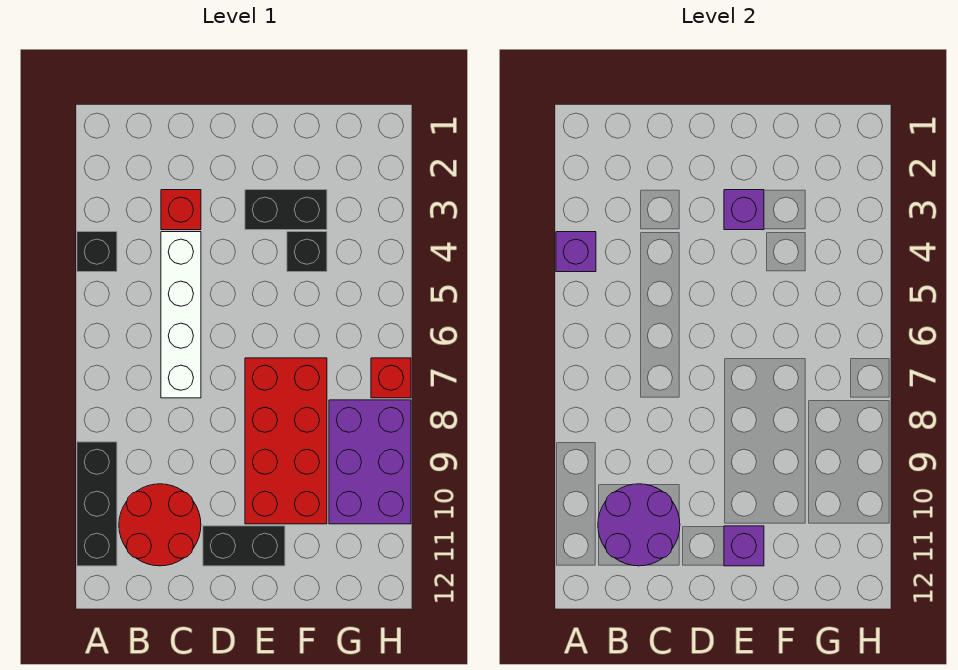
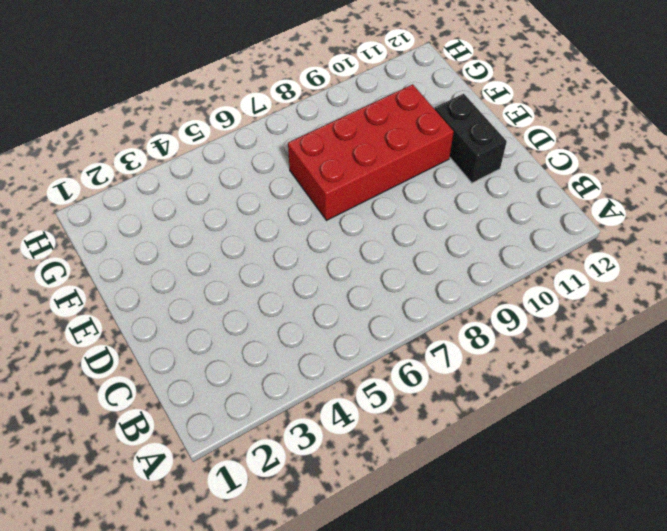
none -> black brick A4 level 1
none -> black brick A9:A11 level 1
none -> red round brick B10:C11 level 1

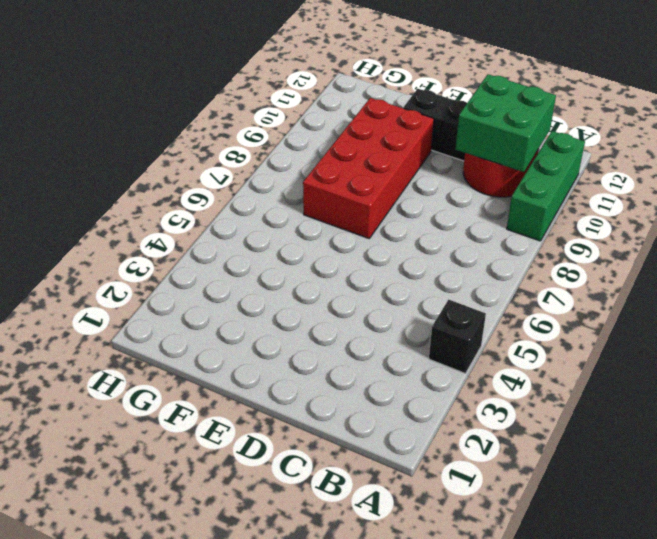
green brick A9:A11 level 1 -> black brick A9:A11 level 1
green brick B10:C11 level 2 -> purple round brick B10:C11 level 2
none -> red brick C3 level 1
none -> white brick C4:C7 level 1
none -> black brick E3:F3 level 1

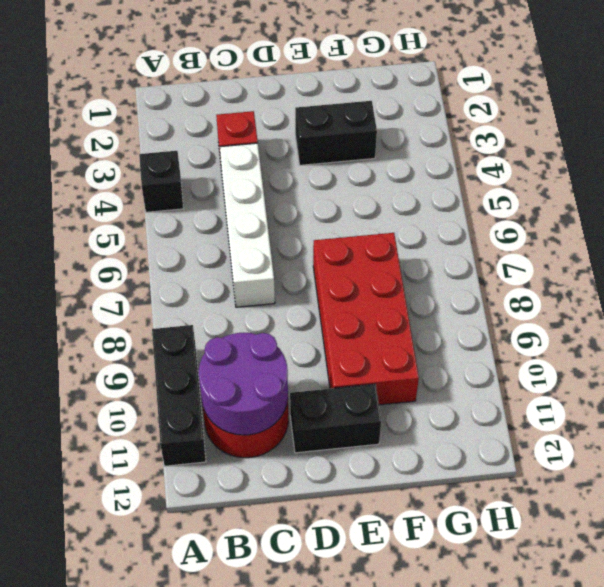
none -> black brick F4 level 1
none -> purple brick G8:H10 level 1
none -> red brick H7 level 1

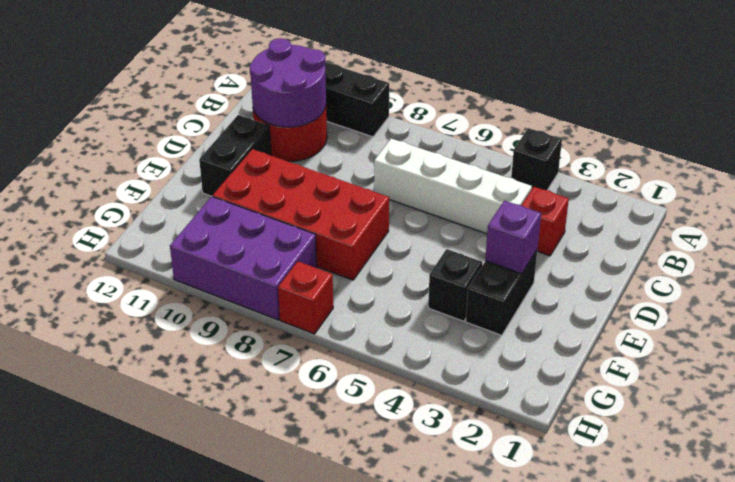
none -> purple brick A4 level 2
none -> purple brick E11 level 2

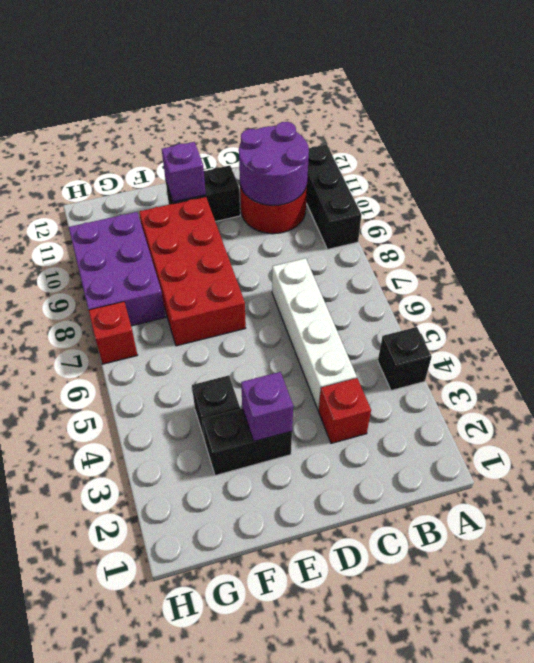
none -> purple brick A4 level 2

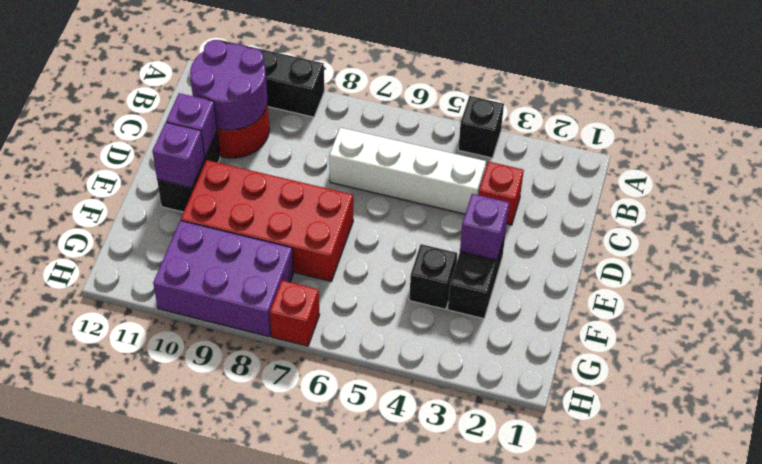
purple brick D11 level 2 -> purple brick A4 level 2

